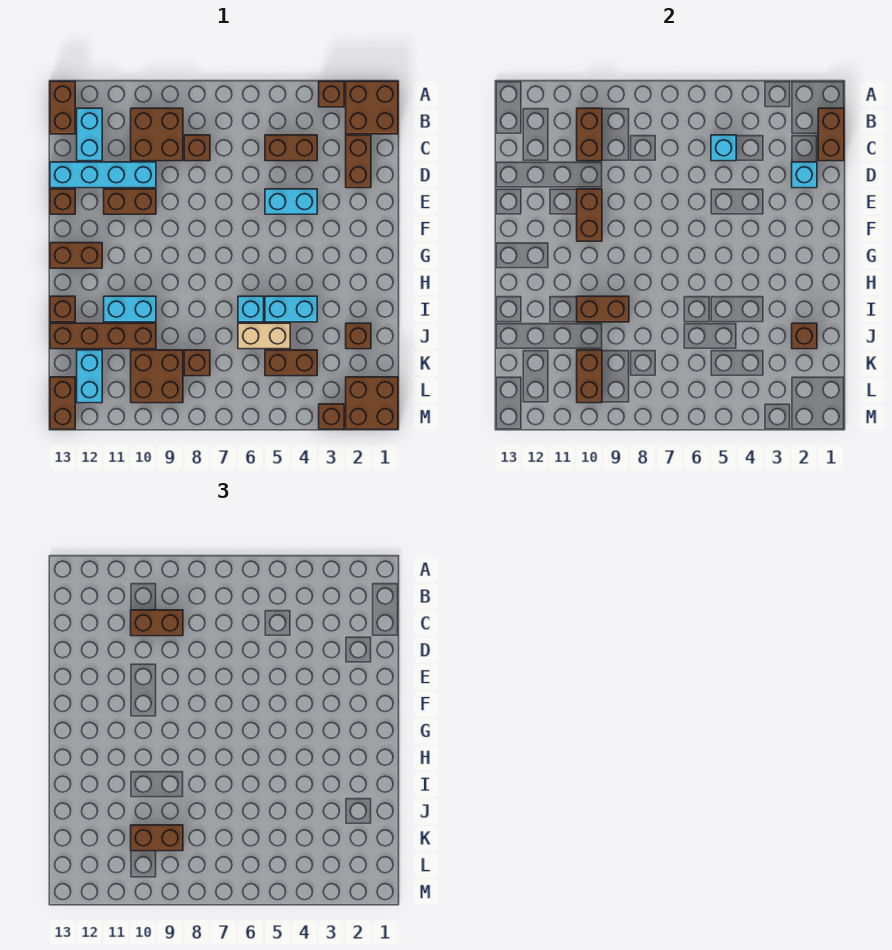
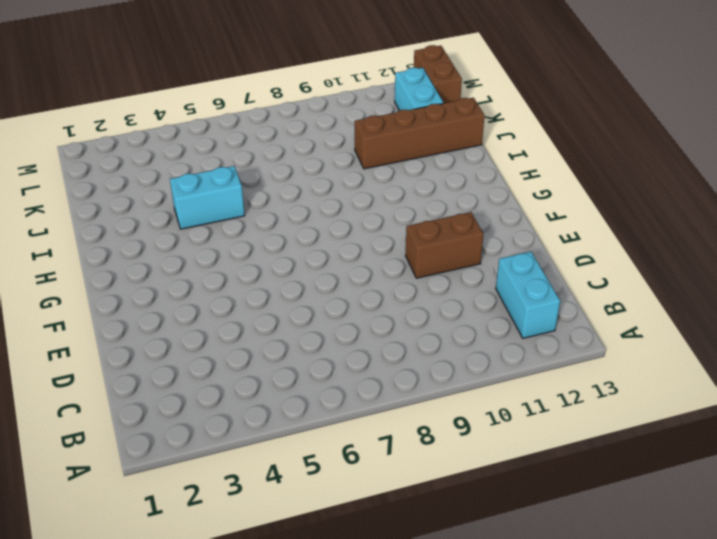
none -> brown brick A1:B2 level 1
none -> brown brick A3 level 1
none -> brown brick A13:B13 level 1
none -> brown brick B9:C10 level 1

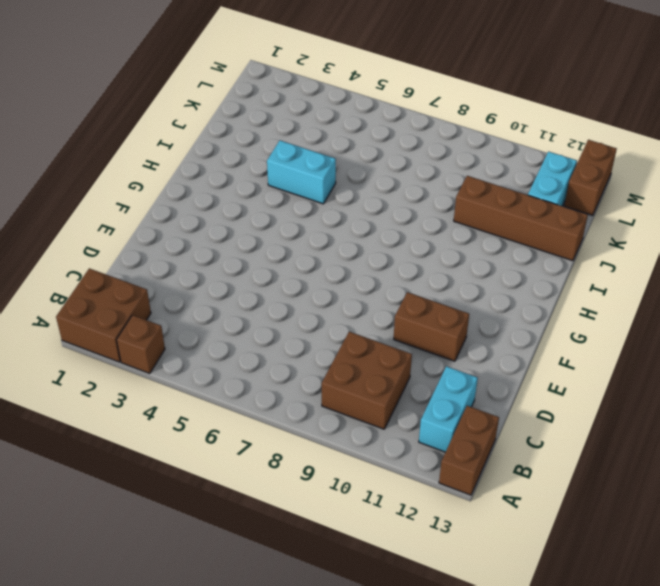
none -> brown brick C2:D2 level 1
none -> brown brick C4:C5 level 1
none -> brown brick C8 level 1
none -> cyan brick D10:D13 level 1

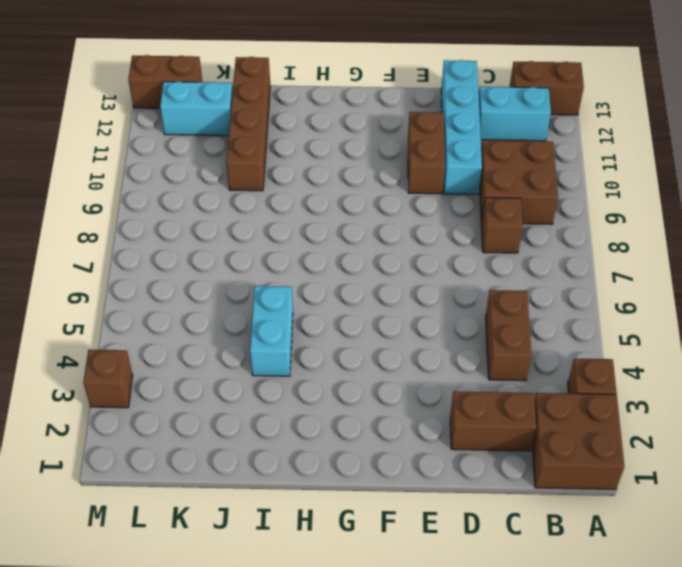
none -> cyan brick E4:E5 level 1
none -> brown brick E13 level 1
none -> brown brick G12:G13 level 1
none -> cyan brick I6 level 1

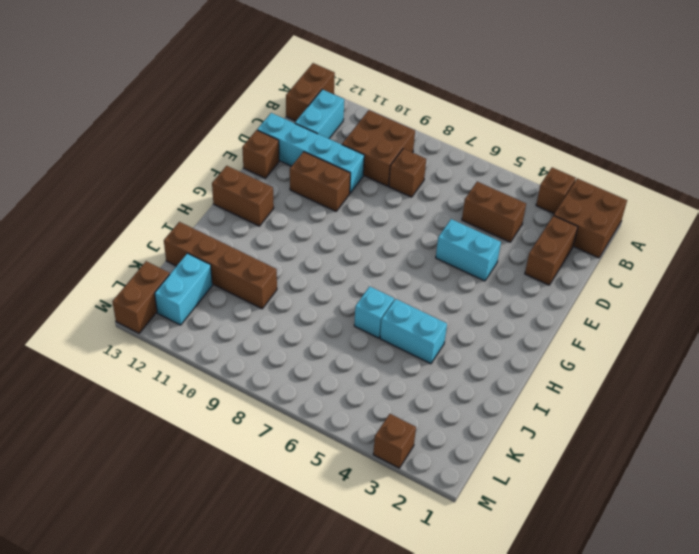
none -> cyan brick I10:I11 level 1
none -> brown brick I13 level 1
none -> brown brick J2 level 1
none -> tan brick J5:J6 level 1

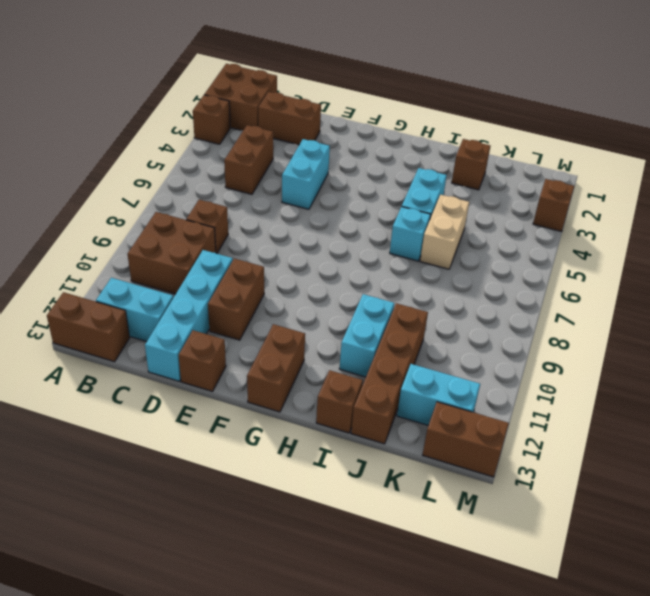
none -> brown brick K4:K5 level 1
none -> brown brick K8 level 1
none -> brown brick K9:L10 level 1
none -> brown brick L1:M2 level 1

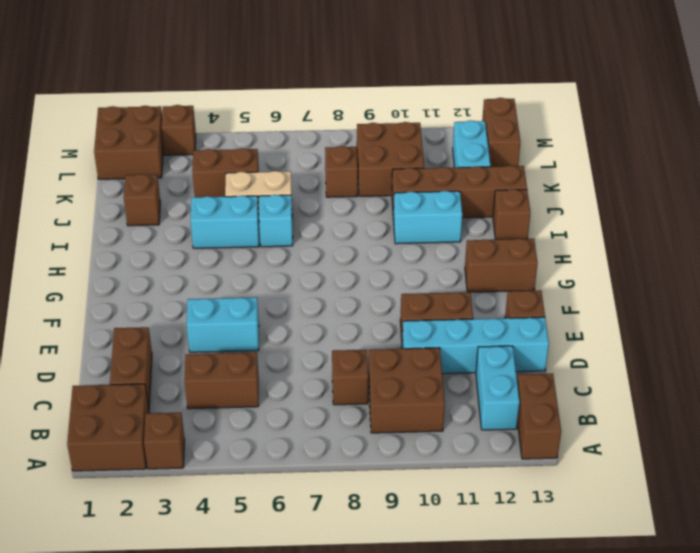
none -> brown brick B1:C1 level 2
none -> brown brick B10:C10 level 2
none -> cyan brick C5 level 2
none -> cyan brick D2 level 2

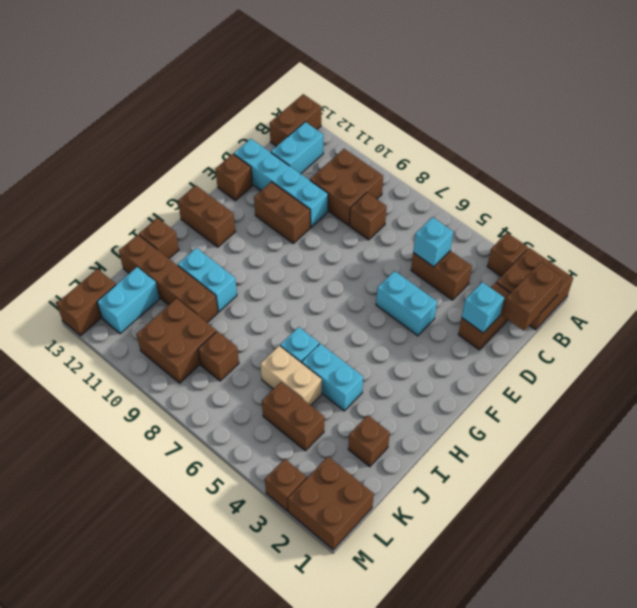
none -> brown brick B10:C10 level 2
none -> brown brick E10:F10 level 2
none -> brown brick I9:I10 level 2
none -> brown brick J2 level 2

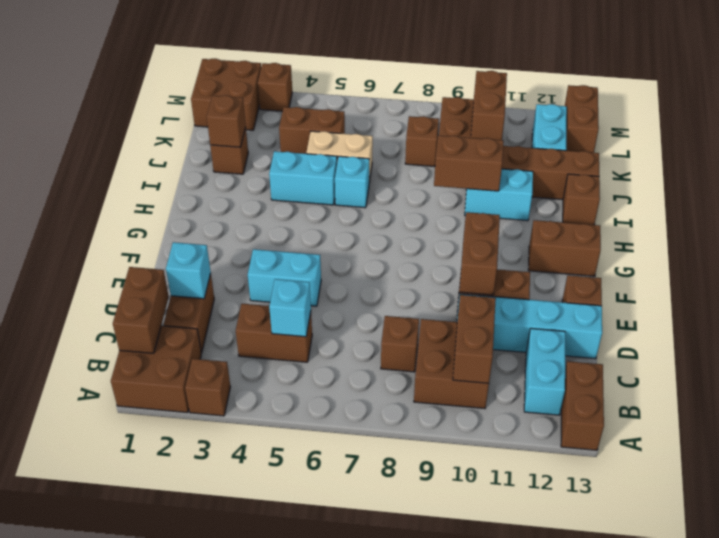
none -> brown brick C9:C10 level 3
none -> brown brick K9:K10 level 3

